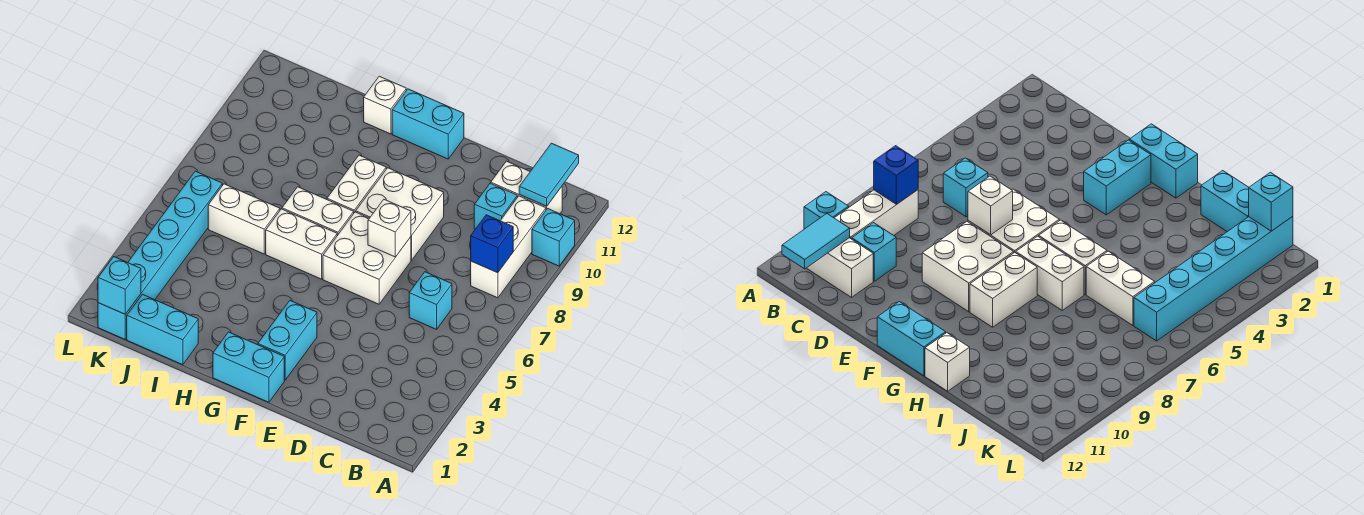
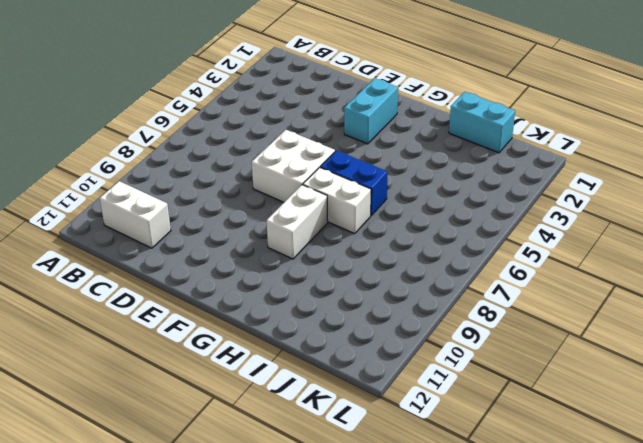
blue brick G6:H6 level 1 -> white brick G6:H6 level 1
none -> cyan brick A10 level 1
none -> white brick B8:B10 level 1
none -> cyan brick C6 level 1

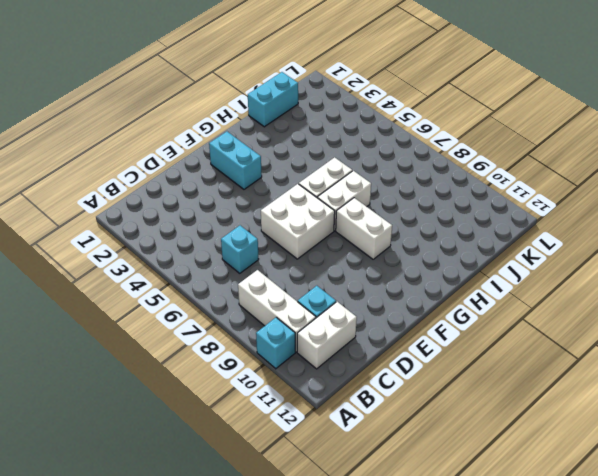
none -> white brick E8:F9 level 1
none -> cyan brick F1:G1 level 1
none -> cyan brick F12:G12 level 1

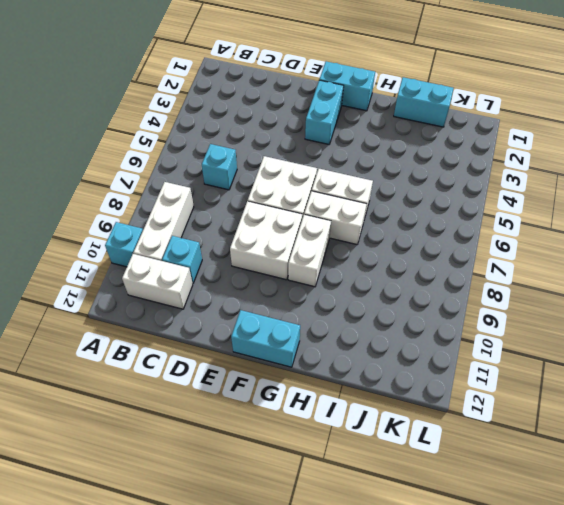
none -> white brick H12 level 1
none -> white brick I6:J6 level 1
none -> cyan brick K1:K6 level 1

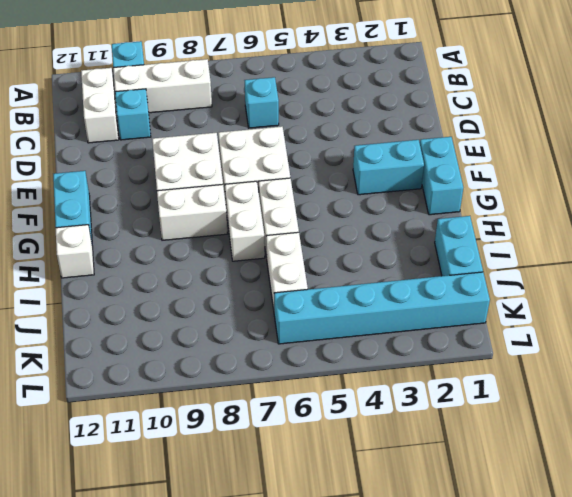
none -> blue brick B8 level 2
none -> cyan tile B11:B12 level 2
none -> white brick E7 level 2

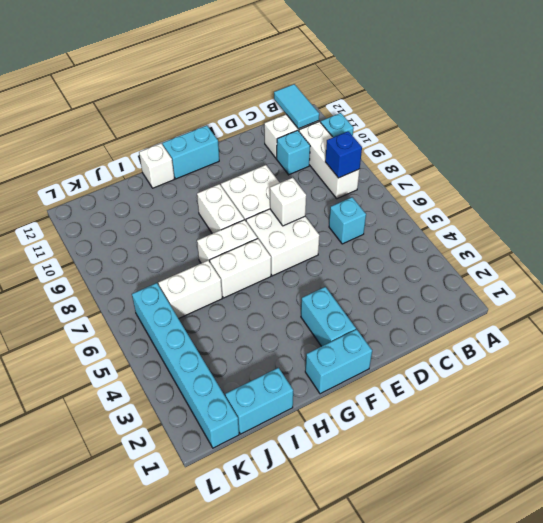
none -> cyan brick K1 level 2

